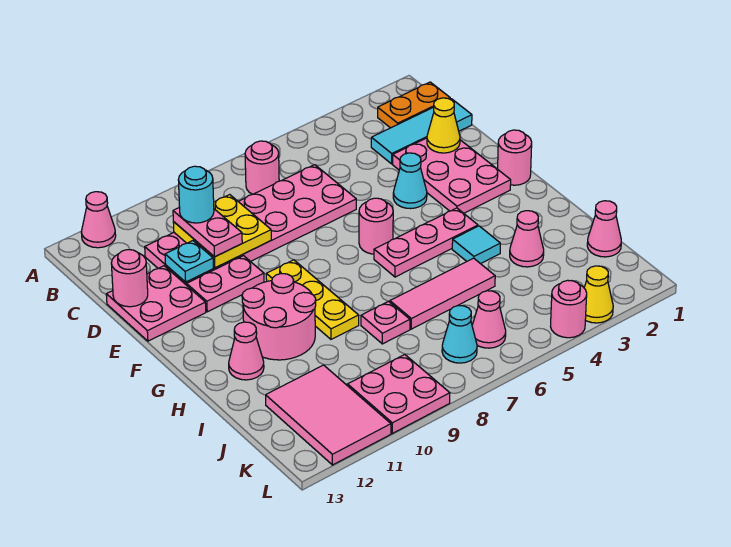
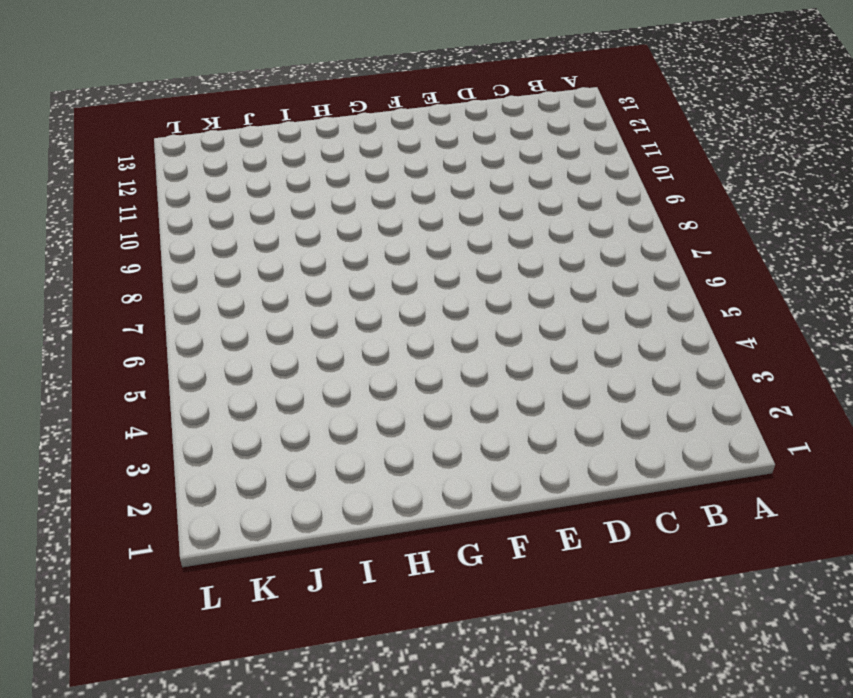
none -> pink cone A12 level 1
none -> orange plate B1:B2 level 1
none -> pink round brick B7 level 1
none -> cyan tile C1:C3 level 1

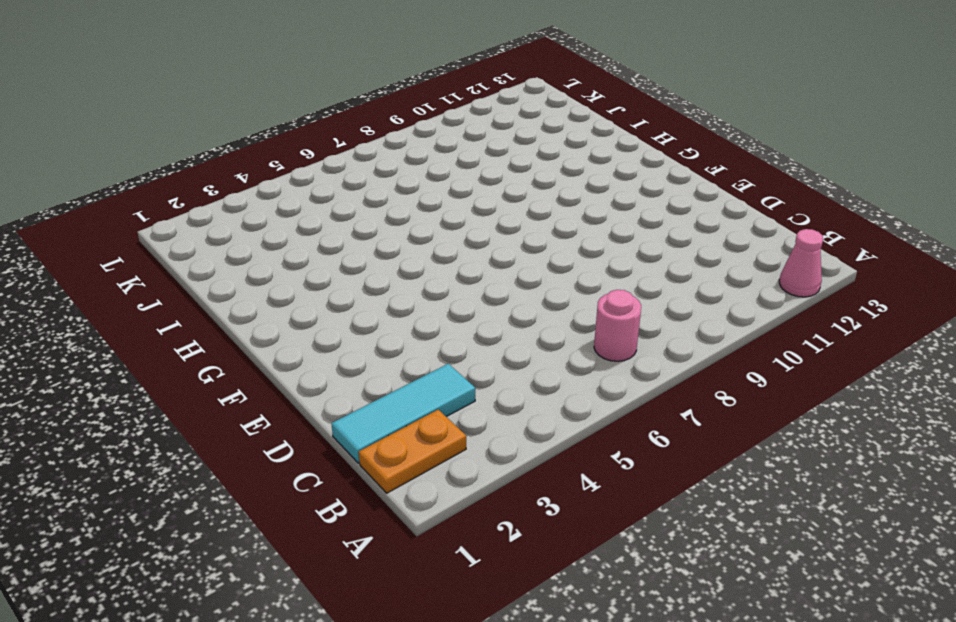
none -> pink plate C6:D11 level 1
none -> pink plate D2:F3 level 1
none -> pink plate D12:E13 level 1
none -> cyan cone E4 level 1

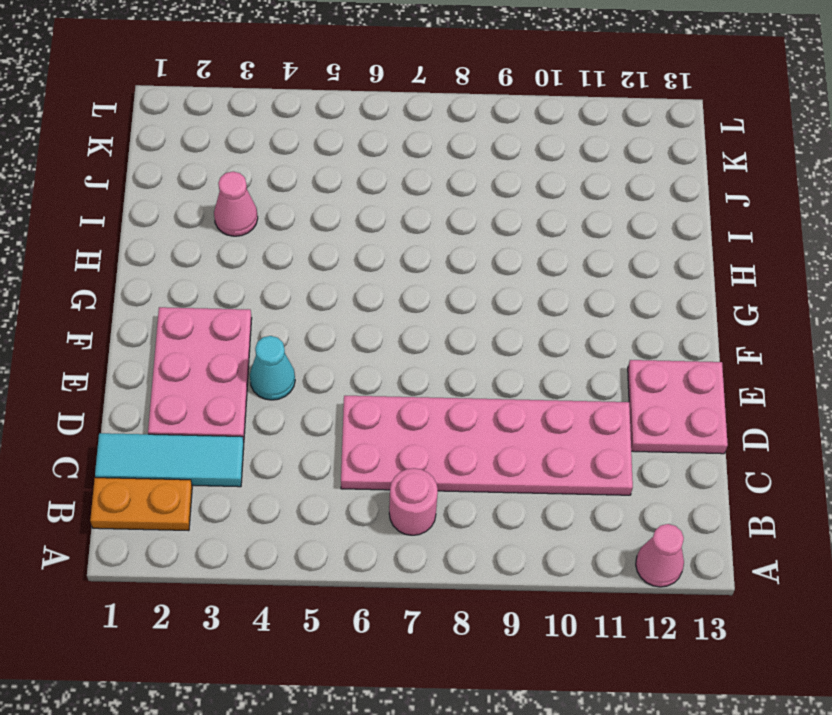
none -> pink plate E10:E11 level 1
none -> pink round brick F1 level 1
none -> pink round brick F6 level 1
none -> yellow plate F9:H9 level 1

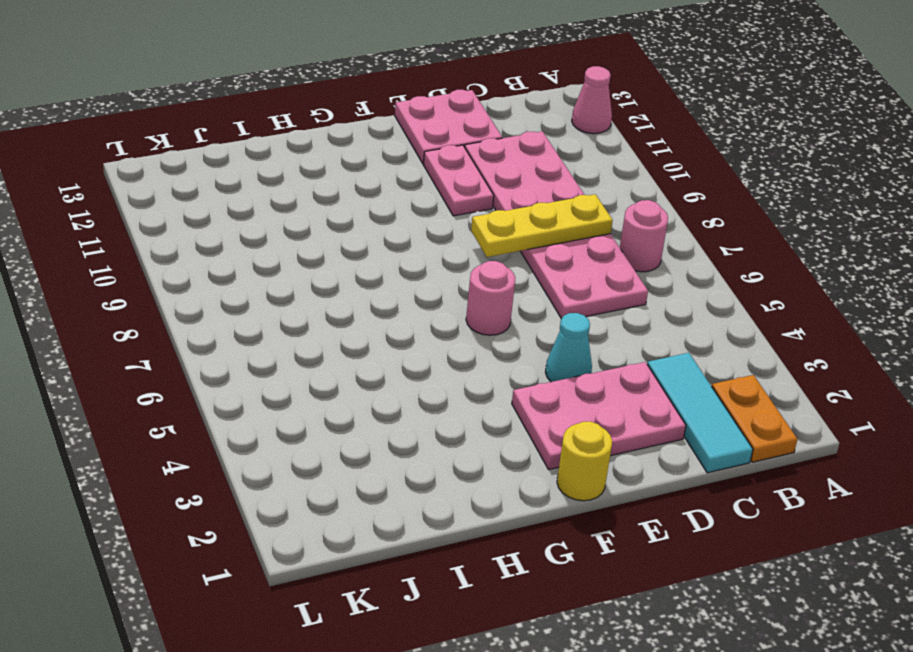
yellow plate C8:E8 level 2 -> yellow plate F9:H9 level 1
yellow round brick F1 level 1 -> pink round brick F1 level 1
none -> pink plate G4:G6 level 1
none -> pink round brick G10:H11 level 1
none -> cyan tile H4 level 1
none -> pink cone H12 level 1

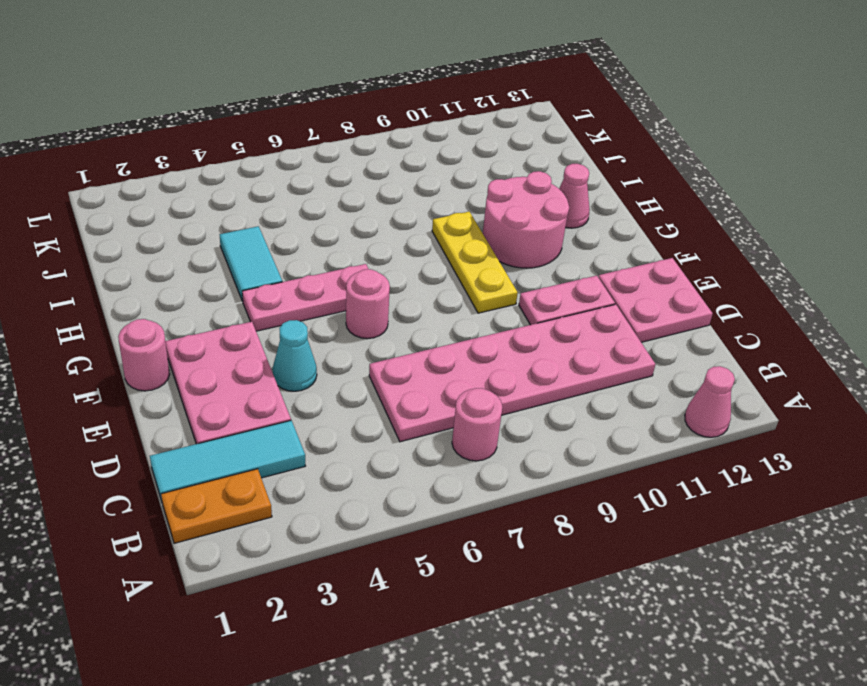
cyan tile H4:I4 level 1 -> cyan tile H4 level 1
none -> pink cone I3 level 1
none -> pink tile I5:I7 level 1
none -> pink plate I8 level 1
none -> pink cone J1 level 1

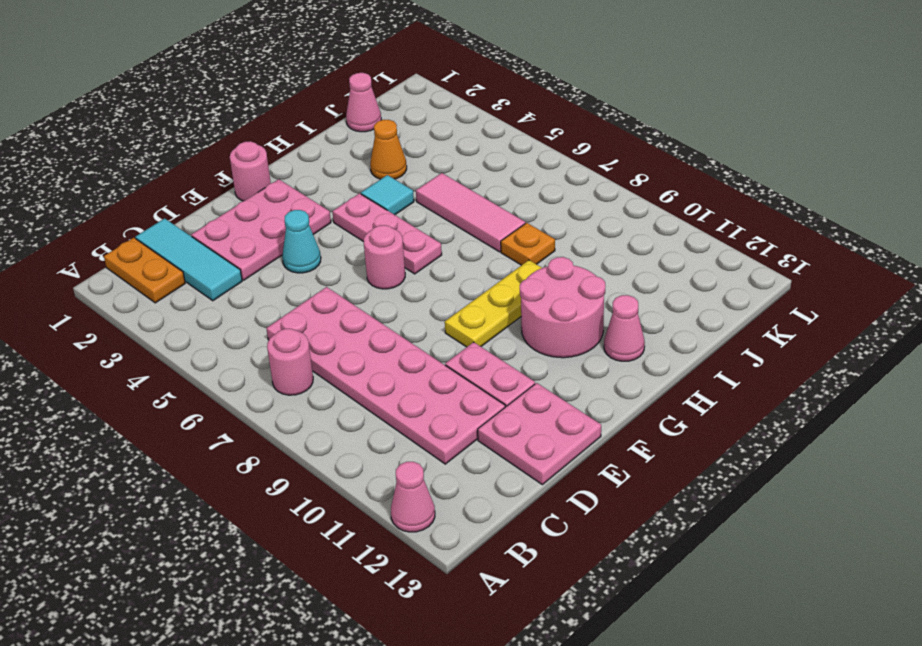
orange cone I3 level 1 -> pink cone I3 level 1
orange plate I8 level 1 -> pink plate I8 level 1
none -> pink tile J11:L12 level 1
none -> pink cone K6 level 1
none -> cyan cone K7 level 1
none -> pink plate K9:L10 level 1

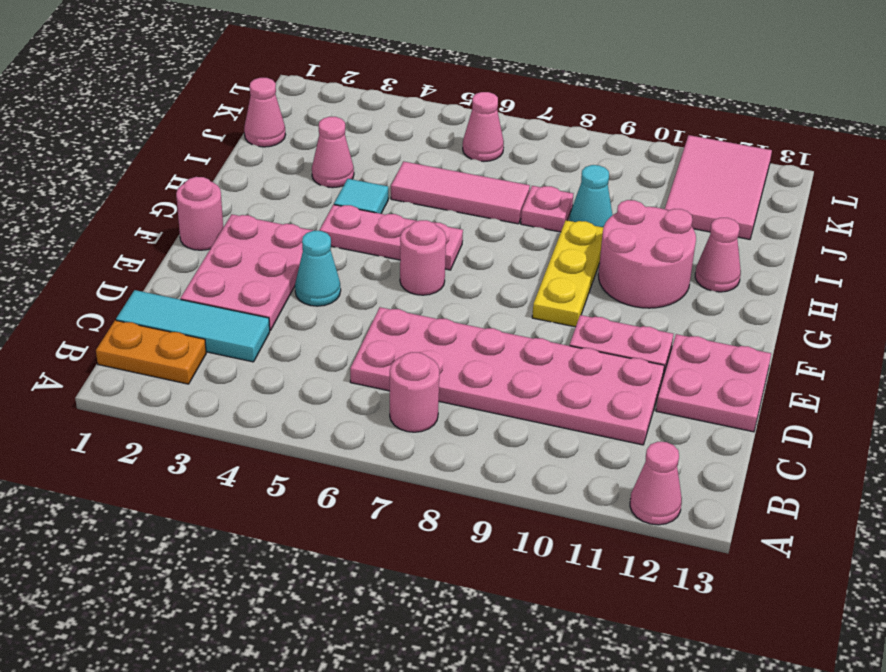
cyan cone I9 level 1 -> cyan cone K7 level 1
none -> pink plate K9:L10 level 1
none -> yellow cone L3 level 1
none -> pink round brick L4 level 1
none -> yellow plate C9:D10 level 2

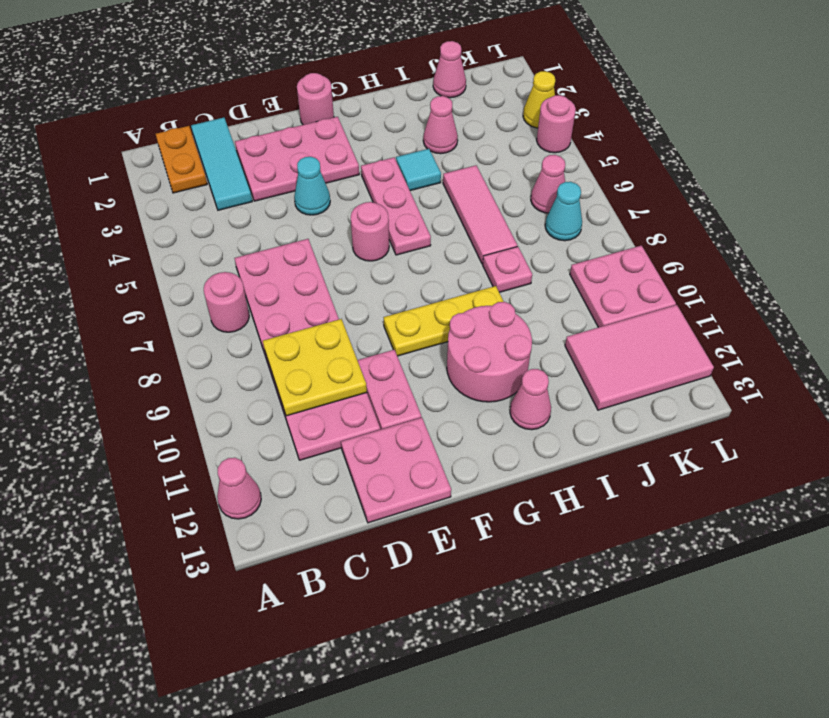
none -> yellow cone D2 level 2
none -> cyan plate D11 level 2
none -> pink round brick D13 level 2
none -> pink plate C10:D10 level 3

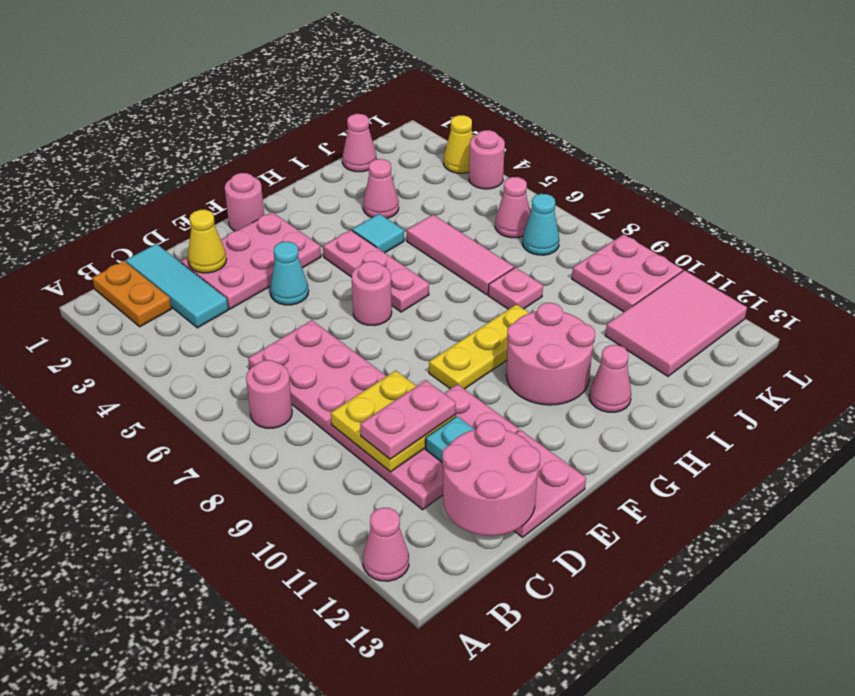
pink round brick C12:D13 level 2 -> pink round brick D13 level 2
none -> cyan round brick C10 level 4

